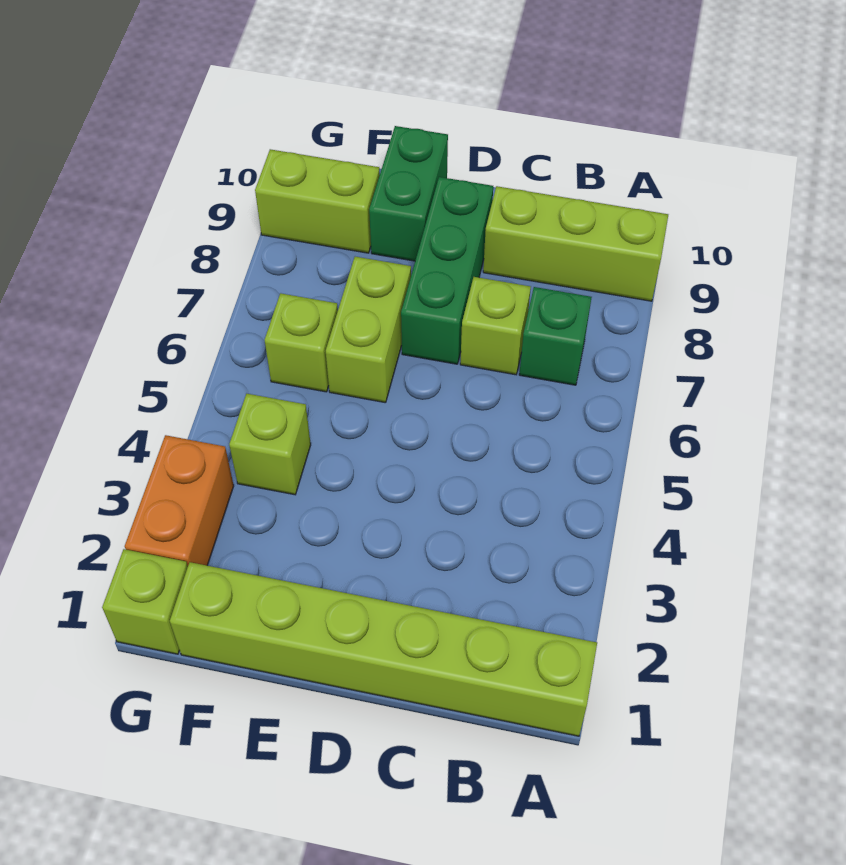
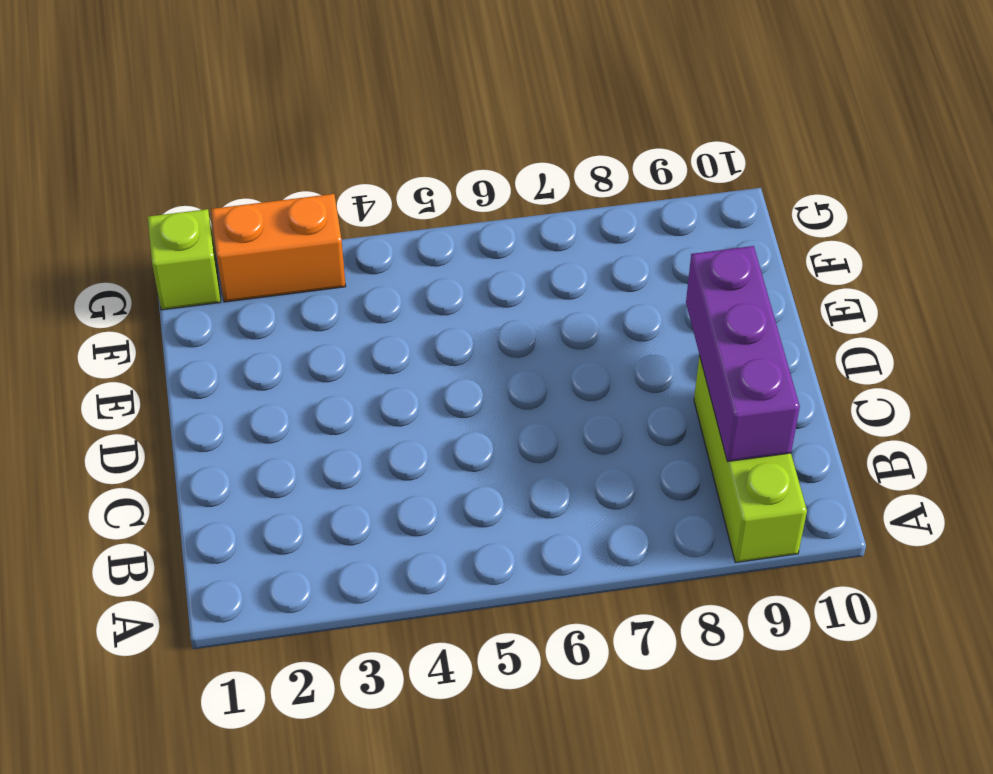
purple brick B9:D9 level 2 -> none
none -> lime brick A1:F1 level 1
none -> green brick B7 level 1
none -> lime brick C7 level 1

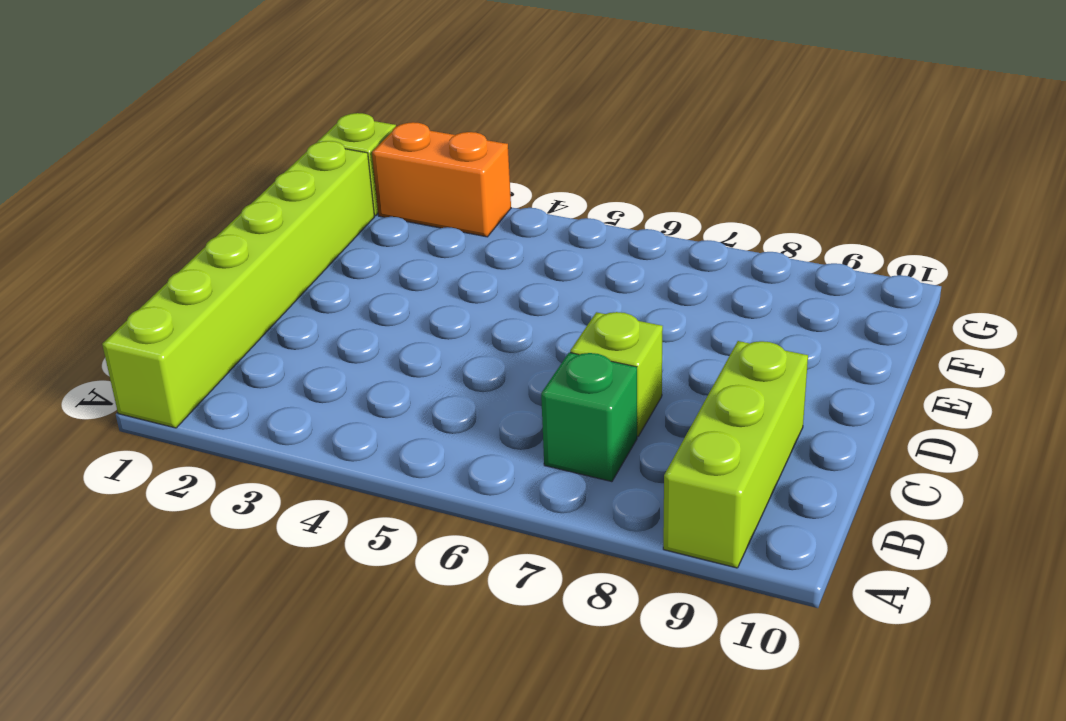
none -> green brick D7:D9 level 1
none -> lime brick E6:E7 level 1
none -> green brick E9:E10 level 1

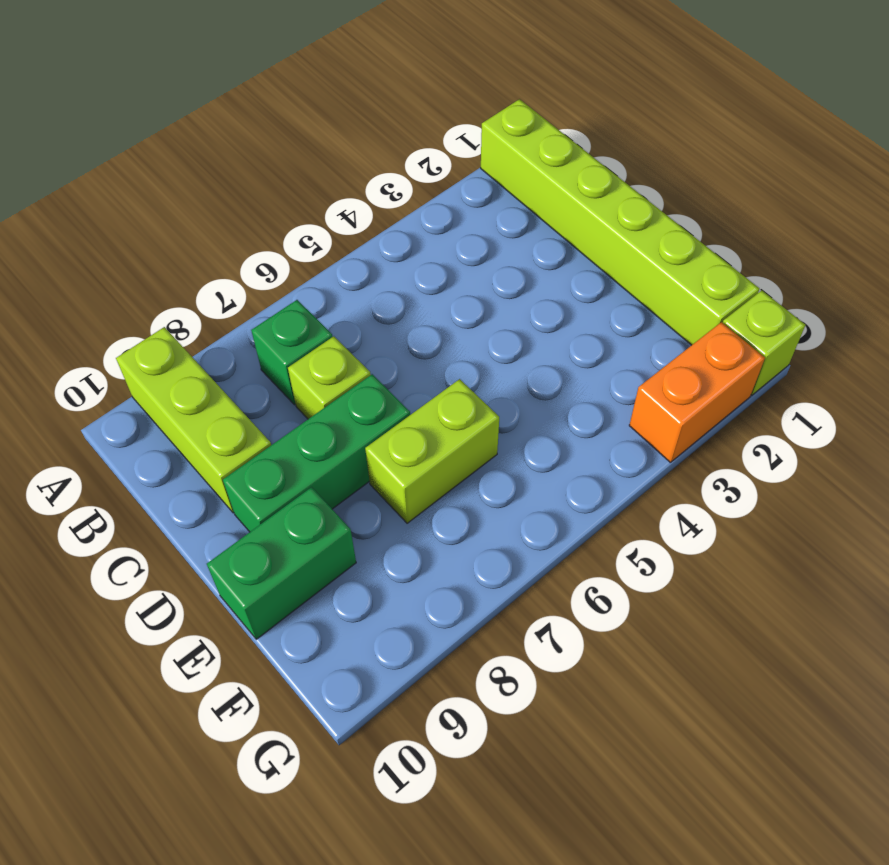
none -> lime brick F4 level 1
none -> lime brick F6 level 1
none -> lime brick F9:G9 level 1

